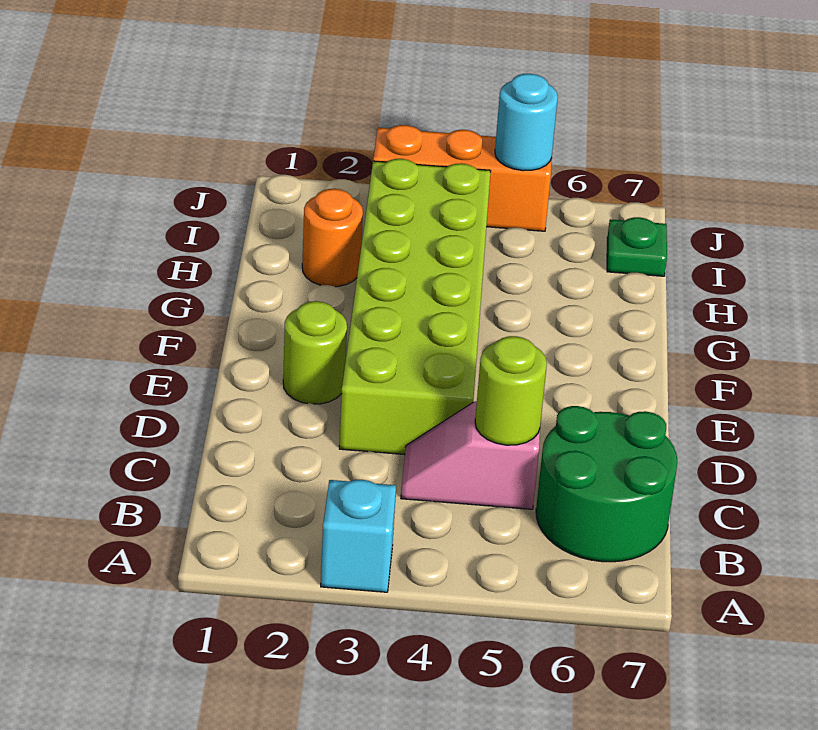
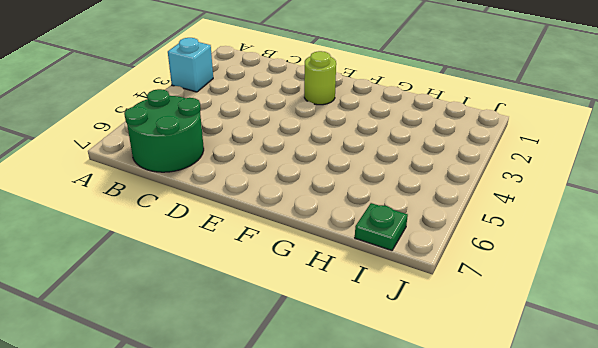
none -> pink slope C4:C5 level 1 top 5
none -> lime brick D3:I4 level 1

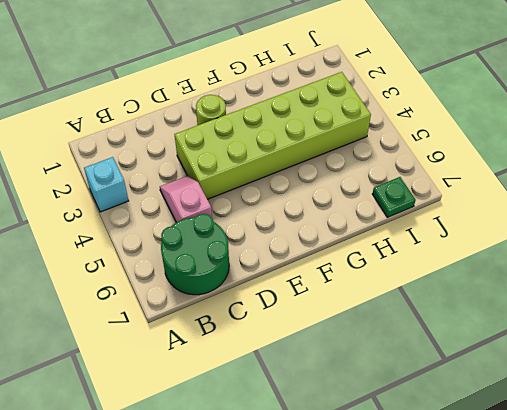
none -> orange round brick H2 level 1
none -> orange brick J3:J5 level 1

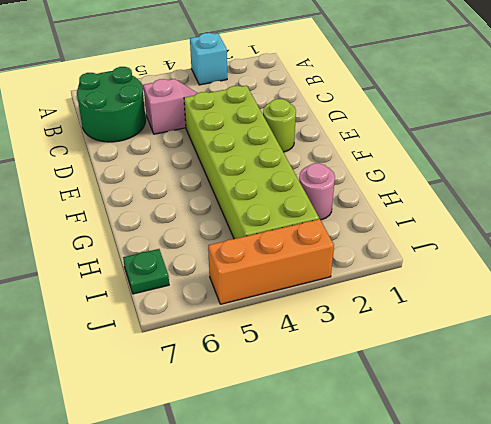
pink round brick H2 level 1 -> orange round brick H2 level 1
none -> lime round brick C5 level 2
none -> cyan round brick J5 level 2

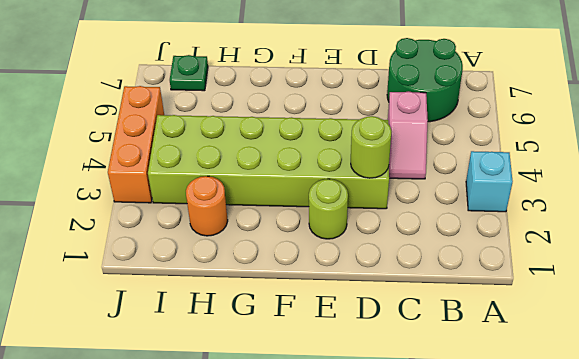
lime round brick D3 level 2 -> lime round brick C5 level 2
none -> cyan round brick J5 level 2

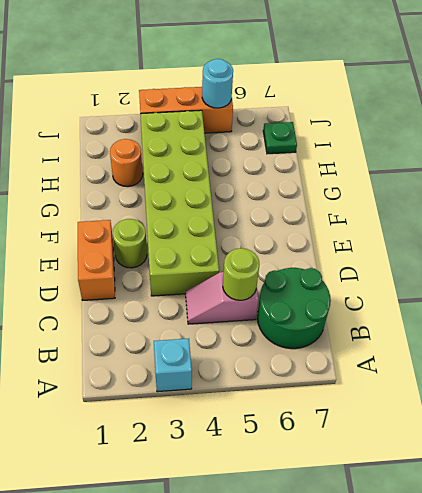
orange brick D1:E1 level 1 -> none

